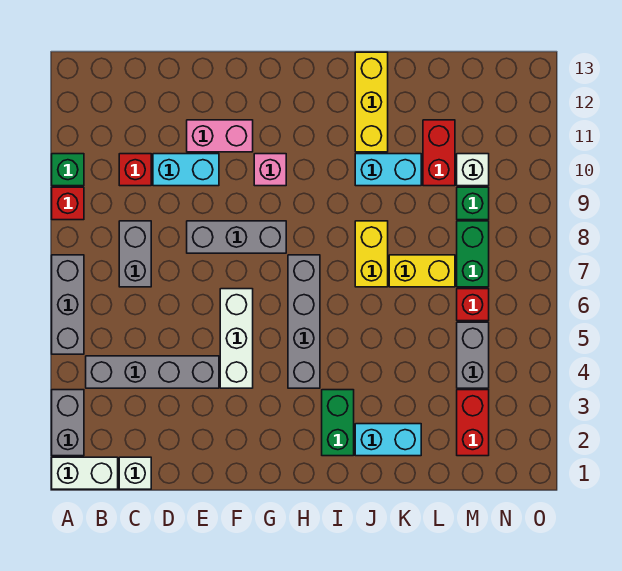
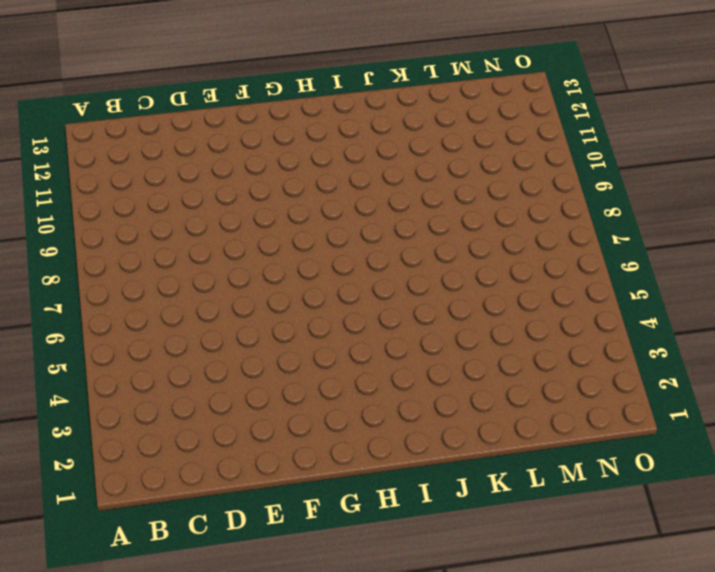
none -> white brick A1:B1 level 1
none -> grey brick A2:A3 level 1
none -> grey brick A5:A7 level 1

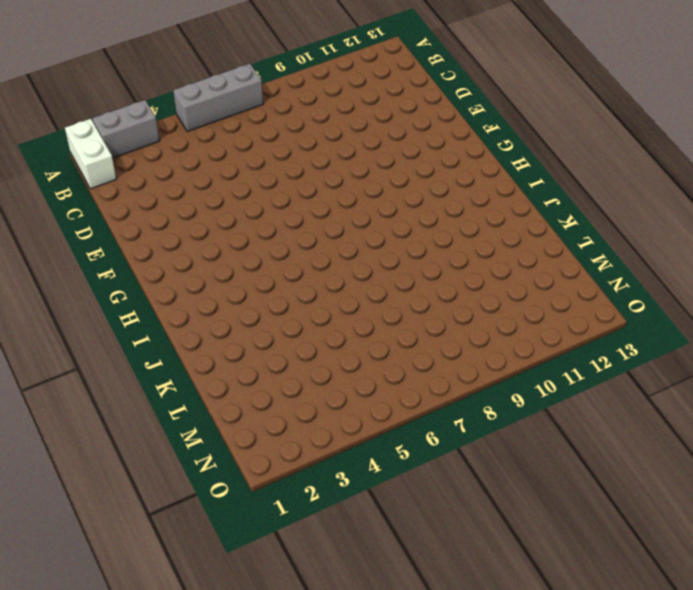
none -> red brick A9 level 1
none -> green brick A10 level 1
none -> grey brick B4:E4 level 1

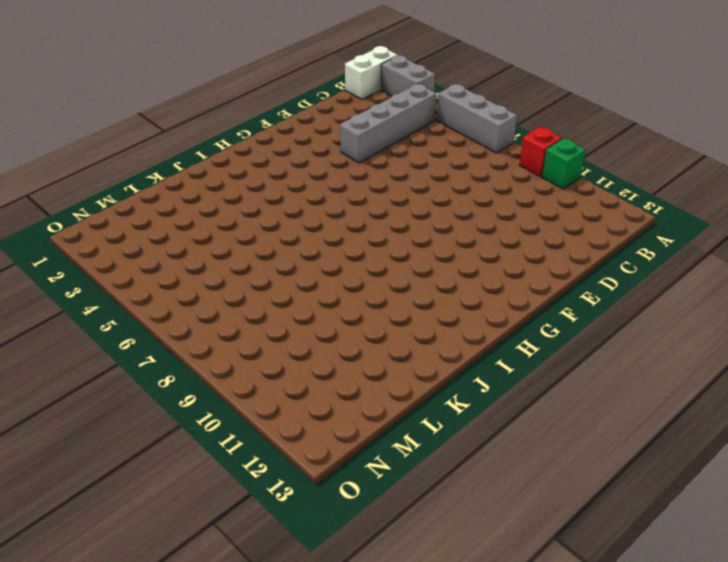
none -> white brick C1 level 1
none -> grey brick C7:C8 level 1
none -> red brick C10 level 1

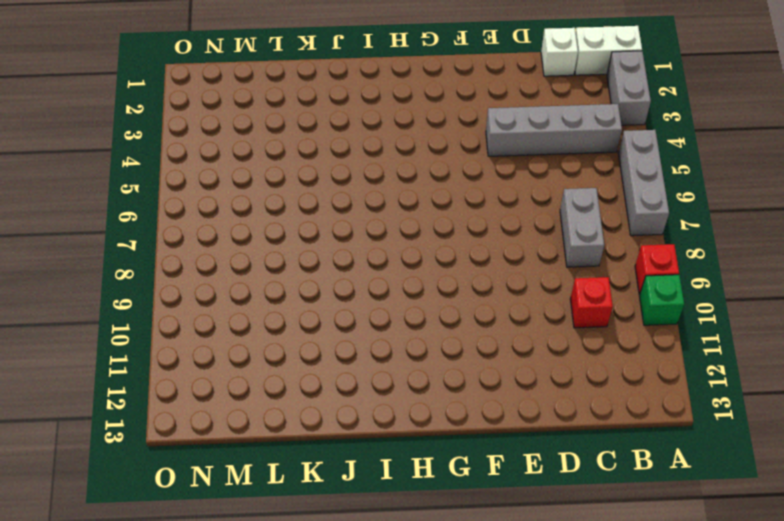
none -> cyan brick D10:E10 level 1
none -> grey brick E8:G8 level 1
none -> pink brick E11:F11 level 1

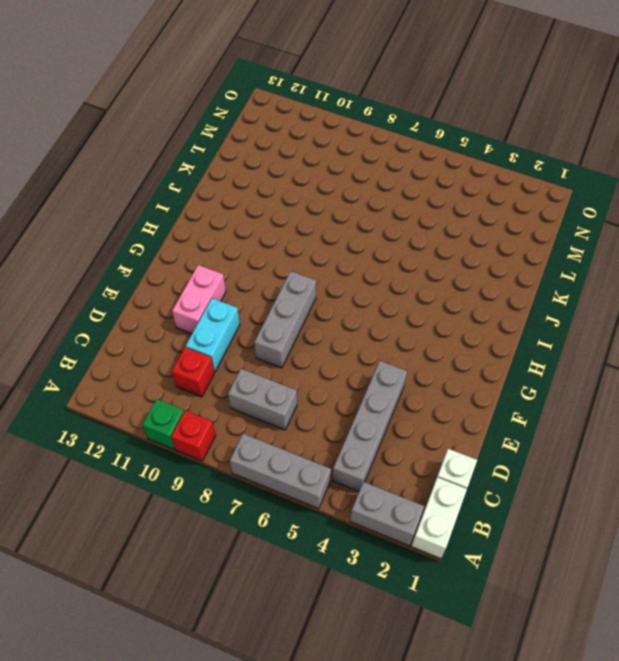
none -> white brick F4:F6 level 1
none -> pink brick G10 level 1
none -> grey brick H4:H7 level 1

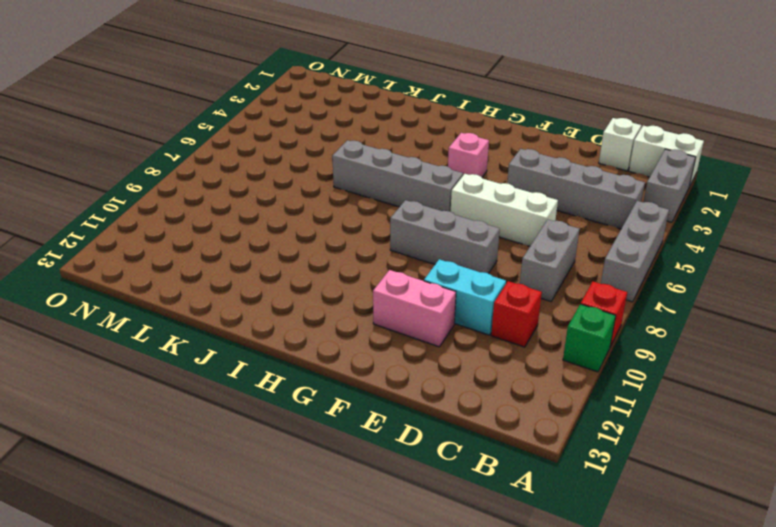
white brick D6:F6 level 1 -> white brick F4:F6 level 1
pink brick G4 level 1 -> pink brick G10 level 1
grey brick G6:J6 level 1 -> grey brick H4:H7 level 1
none -> green brick I2:I3 level 1
none -> cyan brick J2:K2 level 1
none -> yellow brick J7:J8 level 1

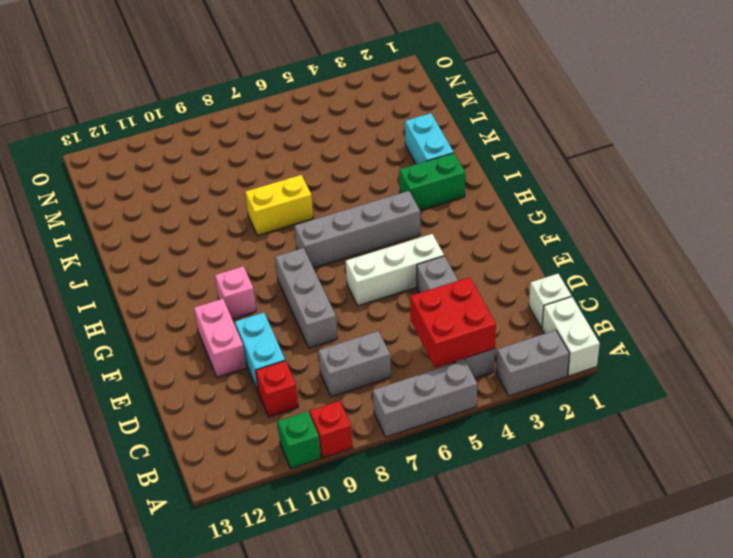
red brick B4:C5 level 2 -> none
none -> cyan brick J10:K10 level 1
none -> yellow brick J11:J13 level 1
none -> yellow brick K7:L7 level 1

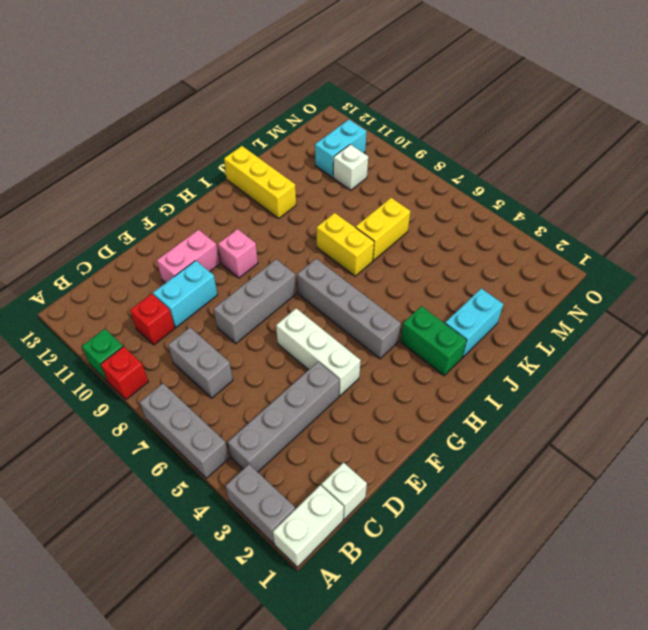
cyan brick M11:N11 level 1 -> cyan brick J10:K10 level 1
none -> red brick L10:L11 level 1
none -> red brick M2:M3 level 1
none -> grey brick M4:M5 level 1

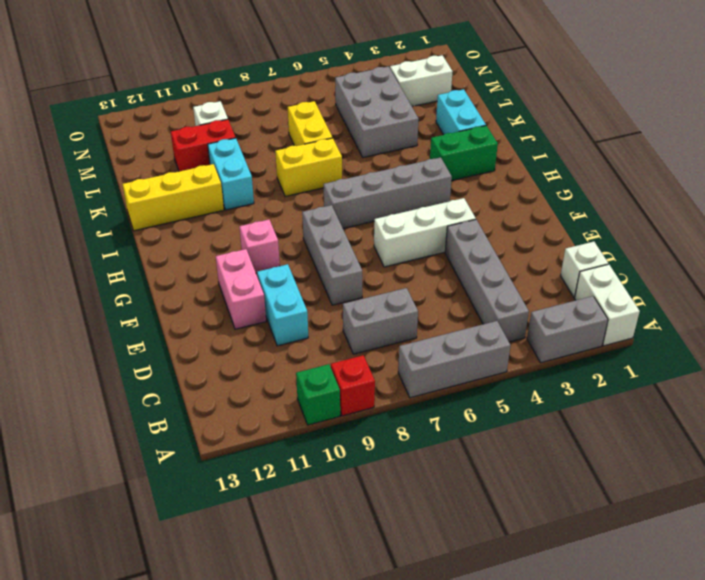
grey brick K4:M5 level 1 -> grey brick M4:M5 level 1
white brick M2:M3 level 1 -> red brick M2:M3 level 1
none -> red brick C10 level 1
none -> red brick M6 level 1
none -> green brick M7:M8 level 1

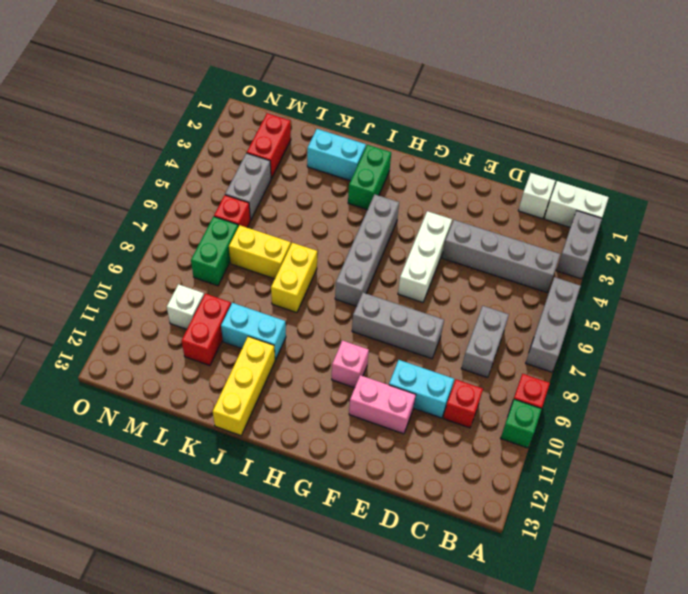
none -> green brick M9 level 1

